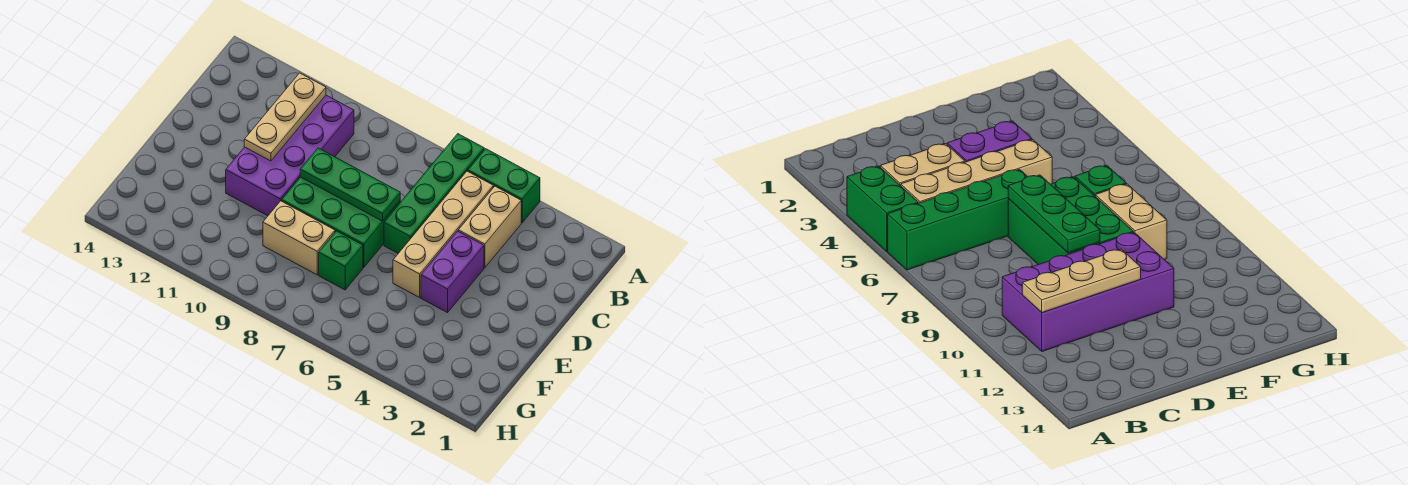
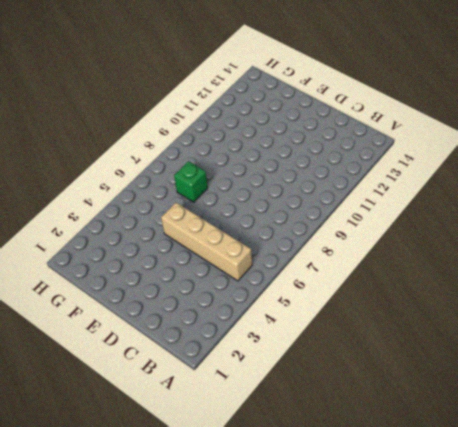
none -> green brick A4:A5 level 1
none -> green brick A6:D6 level 1

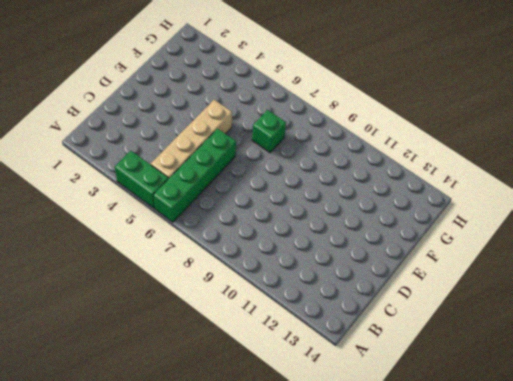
none -> tan brick B4:C4 level 1
none -> purple brick B10:E11 level 1

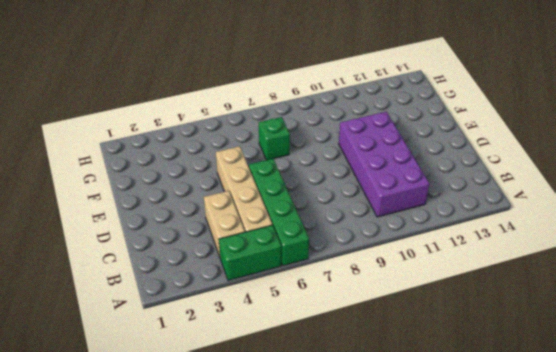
none -> purple brick D4:E4 level 1
none -> green brick D7:E9 level 1

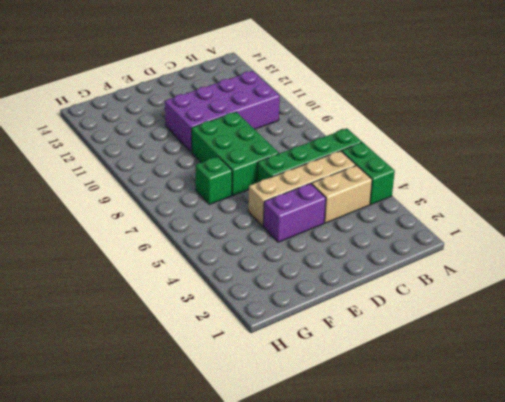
none -> tan brick F8:F9 level 1
none -> tan plate B11:D11 level 2

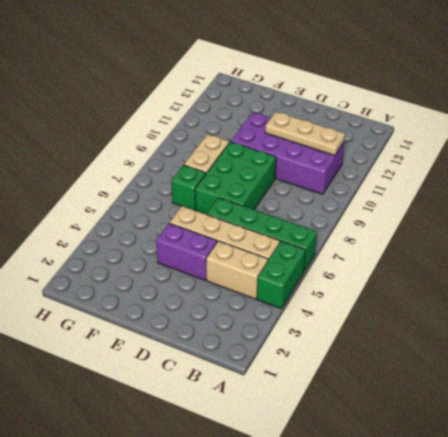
none -> green plate D7:D9 level 2

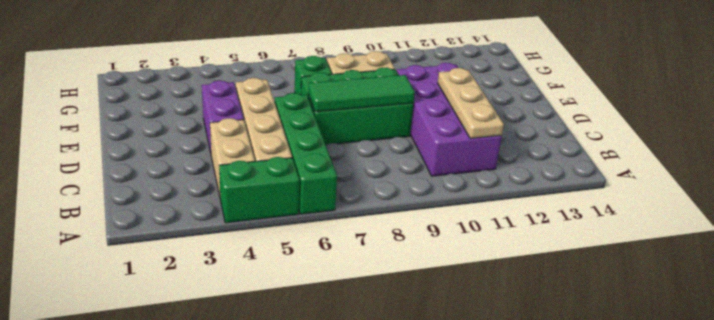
green tile D7:D9 level 2 -> green plate D7:D9 level 2

